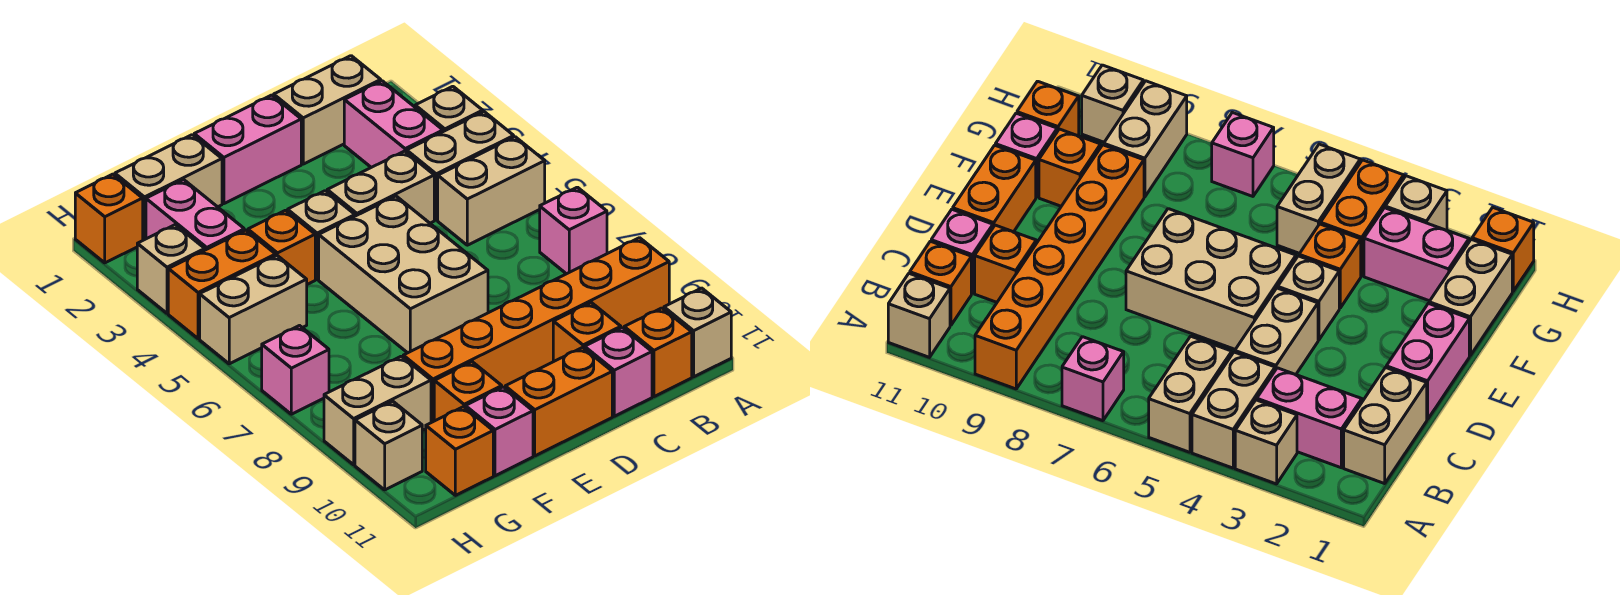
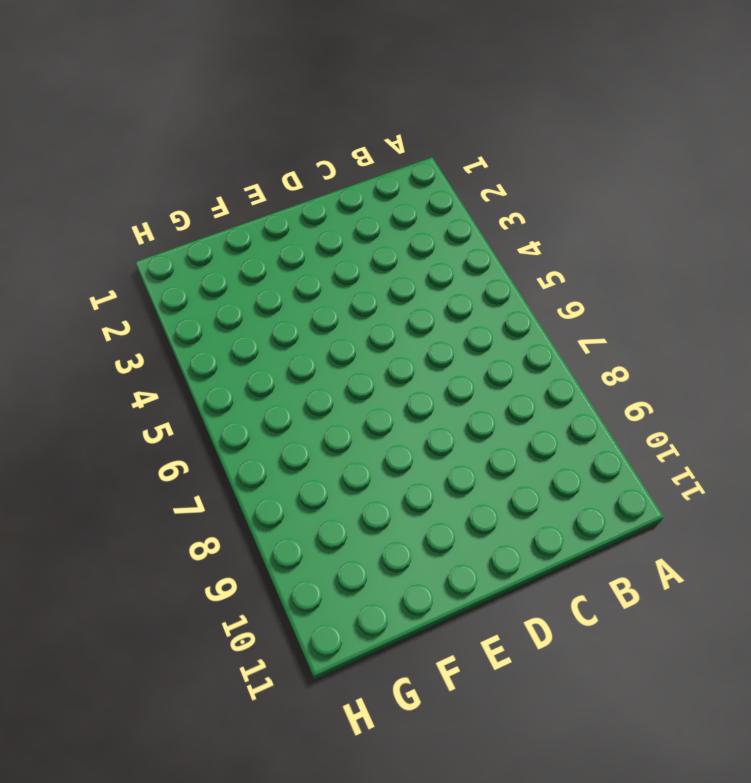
none -> tan brick A3 level 1
none -> tan brick A4:B4 level 1
none -> tan brick A5:B5 level 1

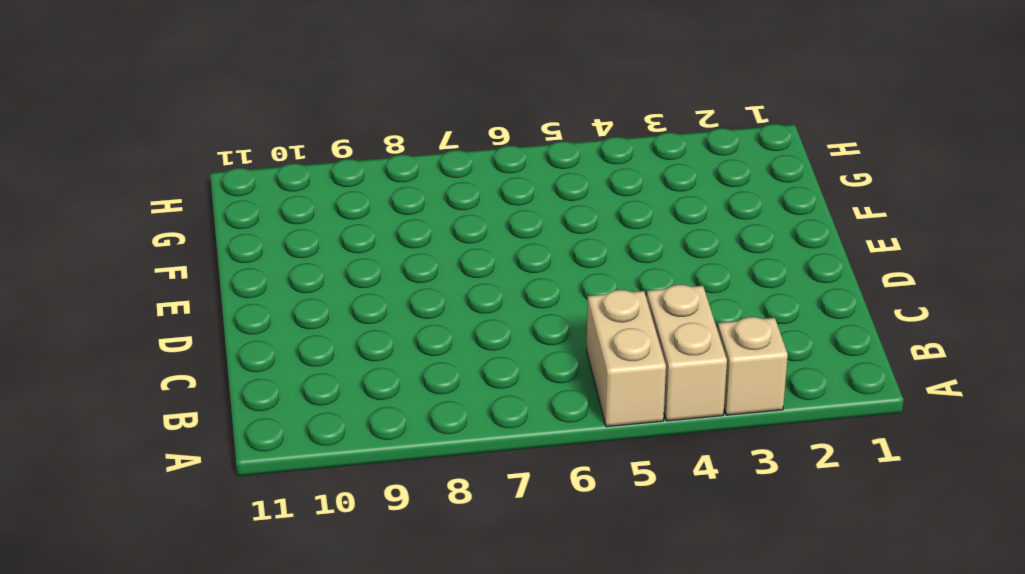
none -> pink brick A7 level 1
none -> orange brick A9:F9 level 1
none -> tan brick A11 level 1

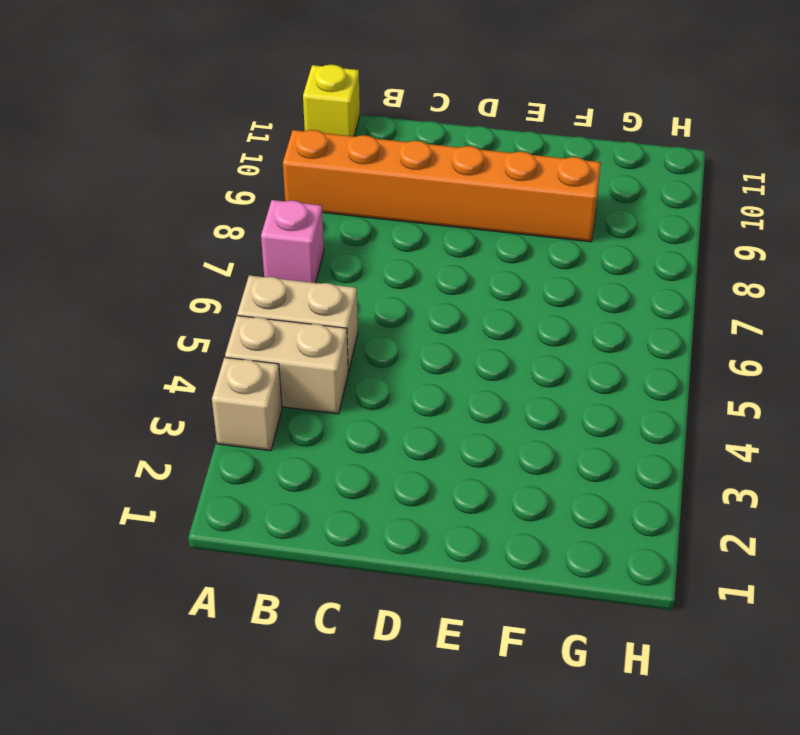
yellow brick A11 level 1 -> tan brick A11 level 1
none -> tan brick B1:C1 level 1
none -> pink brick B2:B3 level 1
none -> orange brick B11 level 1

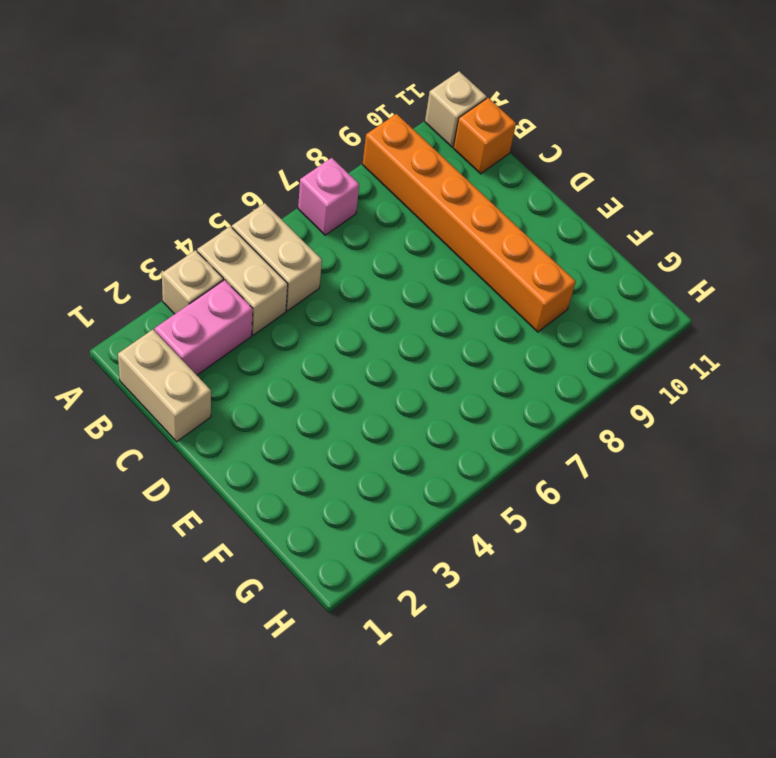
none -> tan brick C4:D4 level 1
none -> orange brick C10 level 1
none -> pink brick C11 level 1

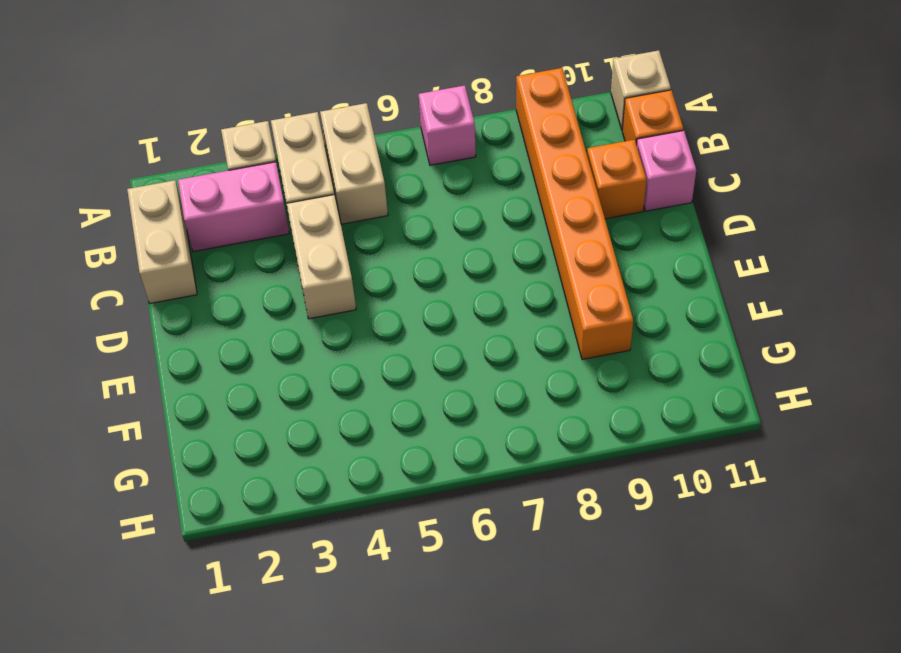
none -> pink brick D1:E1 level 1
none -> tan brick D5:E7 level 1
none -> orange brick D11:E11 level 1

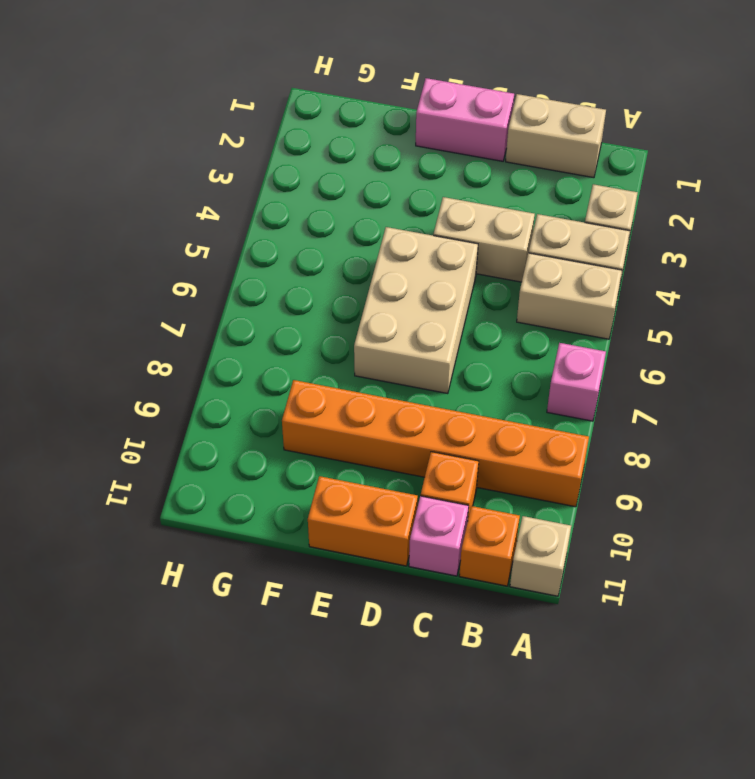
none -> pink brick B2:B3 level 1
none -> tan brick E4 level 1
none -> tan brick F1:G1 level 1

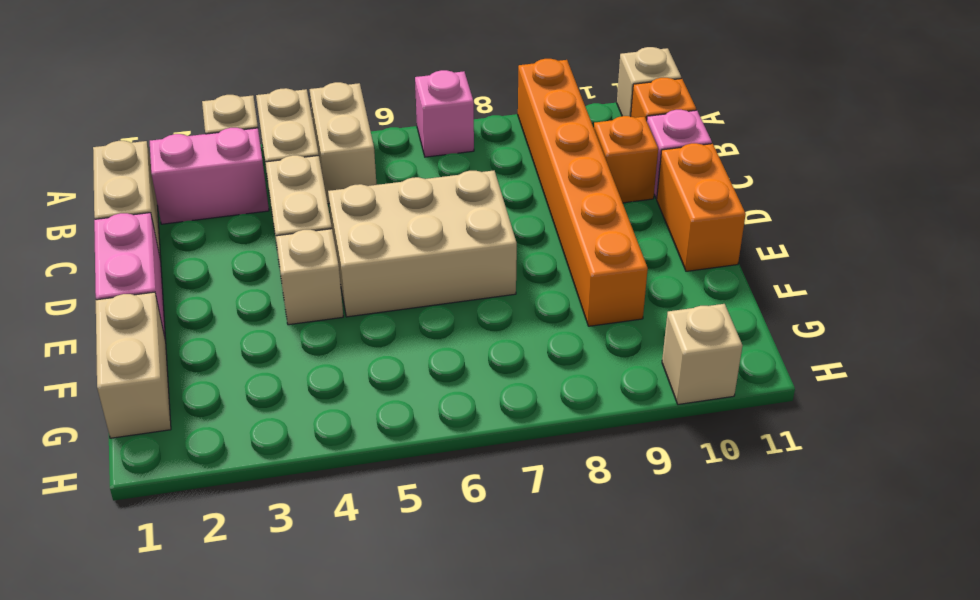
none -> orange brick F4 level 1
none -> orange brick F10 level 1
none -> pink brick F11 level 1

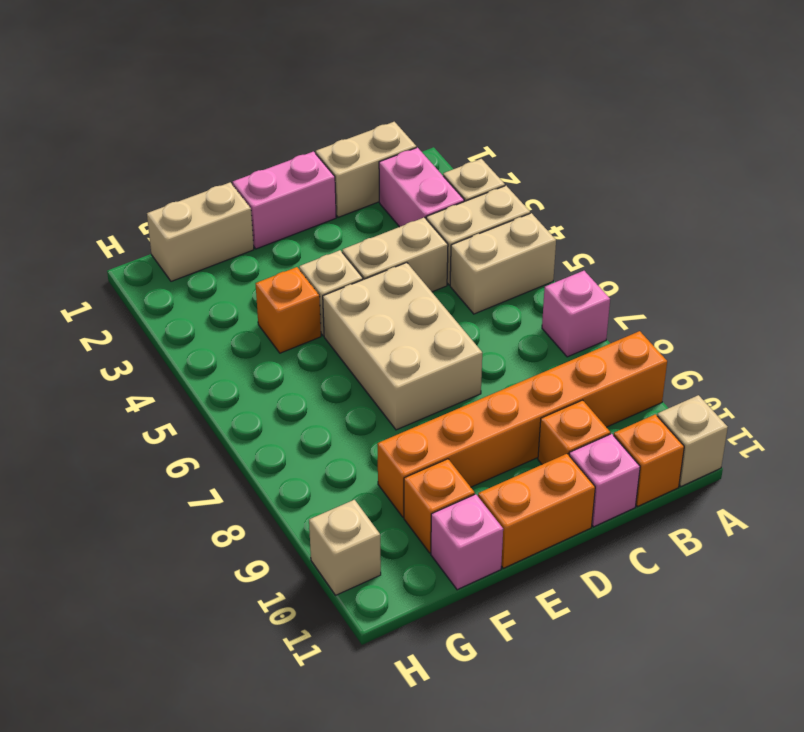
none -> pink brick G2:G3 level 1
none -> orange brick G4:H4 level 1
none -> tan brick G5:H5 level 1

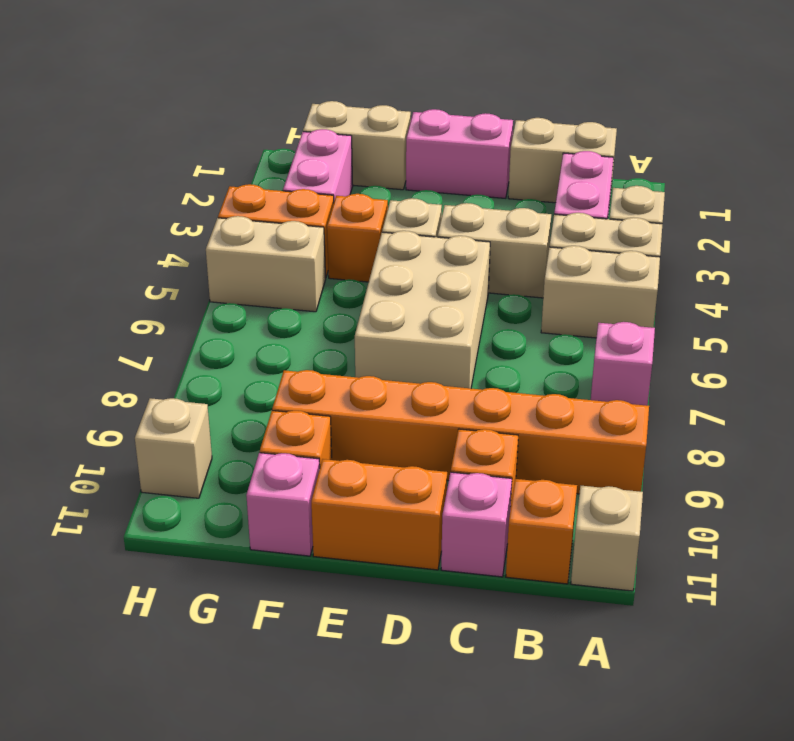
none -> tan brick G9:H9 level 1
none -> orange brick G11 level 1
none -> orange brick H1 level 1

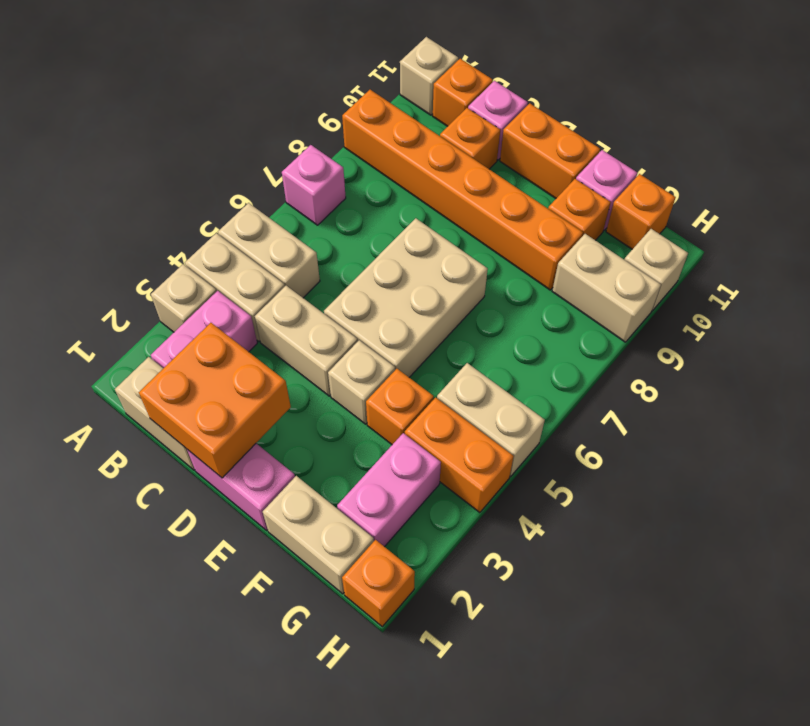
orange brick C1:D2 level 2 -> none
none -> tan brick H3 level 1
none -> pink brick H7 level 1

